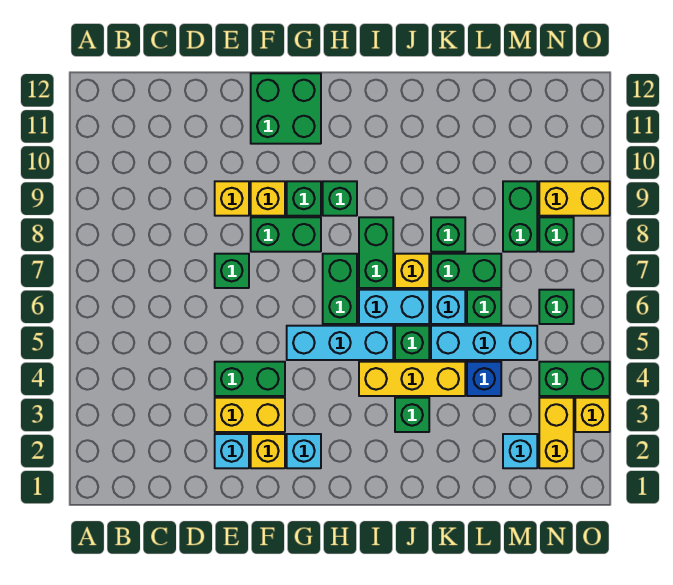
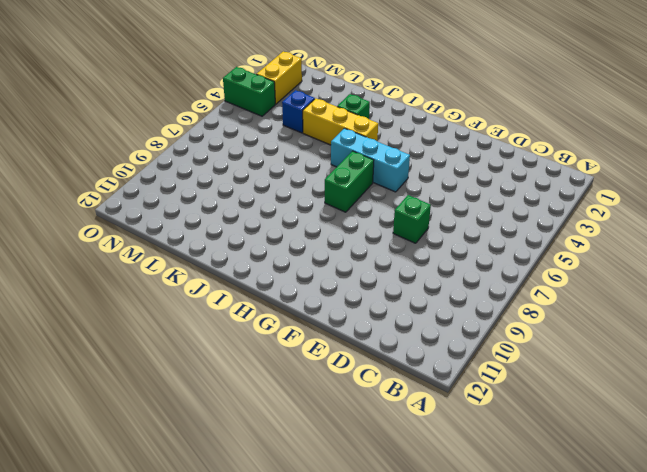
none -> cyan brick E2 level 1
none -> yellow brick E3:F3 level 1
none -> green brick E4:F4 level 1
none -> yellow brick E9 level 1

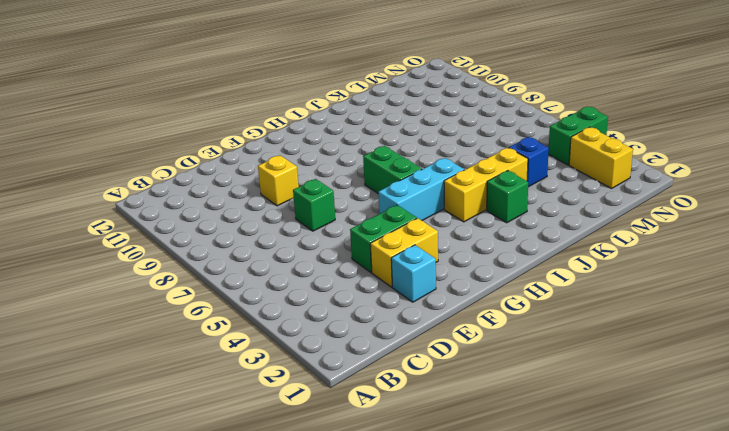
none -> yellow brick F2 level 1
none -> green brick F8:G8 level 1
none -> yellow brick F9 level 1
none -> green brick F11:G12 level 1

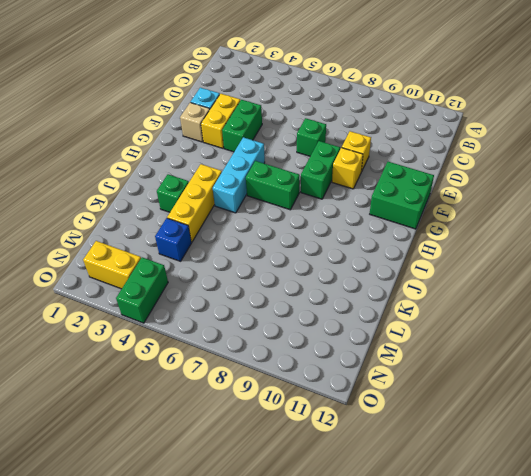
tan brick F2 level 1 -> yellow brick F2 level 1
none -> cyan brick G2 level 1
none -> green brick G9 level 1
none -> green brick H9 level 1
none -> cyan brick I6:J6 level 1

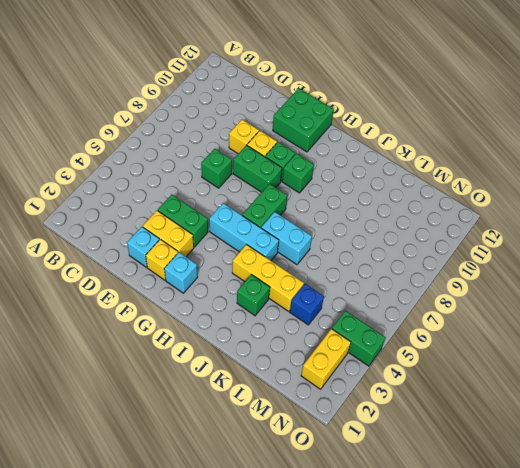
none -> green brick I7:I8 level 1
none -> green brick J5 level 1
none -> yellow brick J7 level 1
none -> cyan brick K5:M5 level 1

